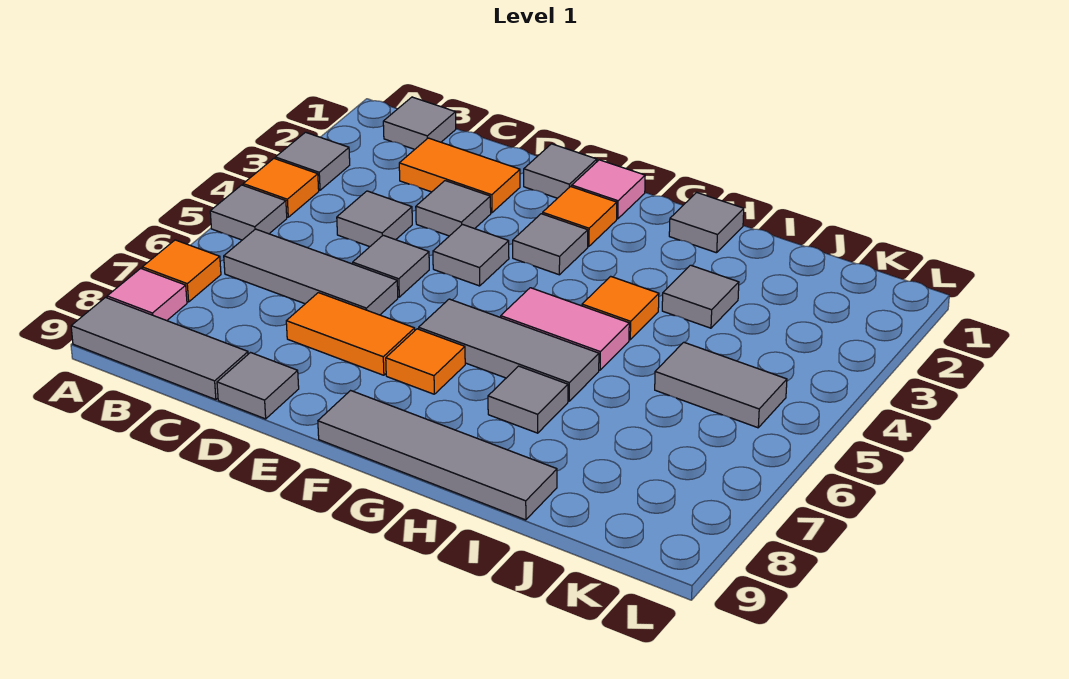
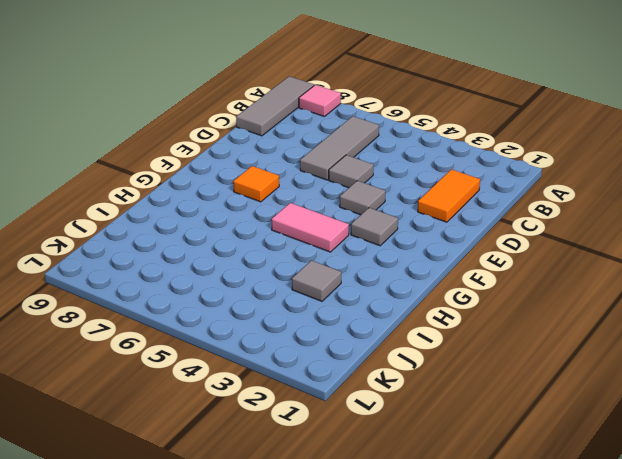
pink tile G4:G5 level 1 -> pink tile G5:H5 level 1
none -> grey tile A3 level 1
none -> orange tile A4 level 1
none -> grey tile A5 level 1

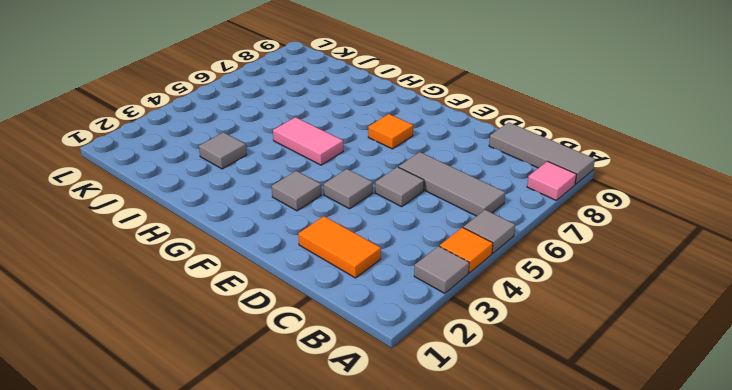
none -> orange tile A7 level 1
none -> grey tile B1 level 1
none -> grey tile C4 level 1

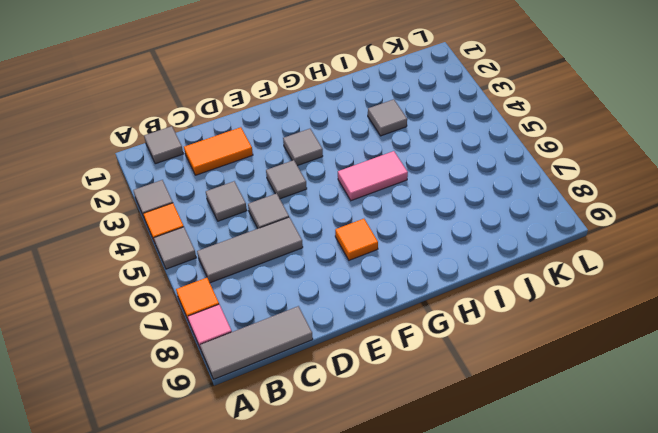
none -> grey tile D3 level 1
none -> orange tile D7:E7 level 1
none -> grey tile D9 level 1

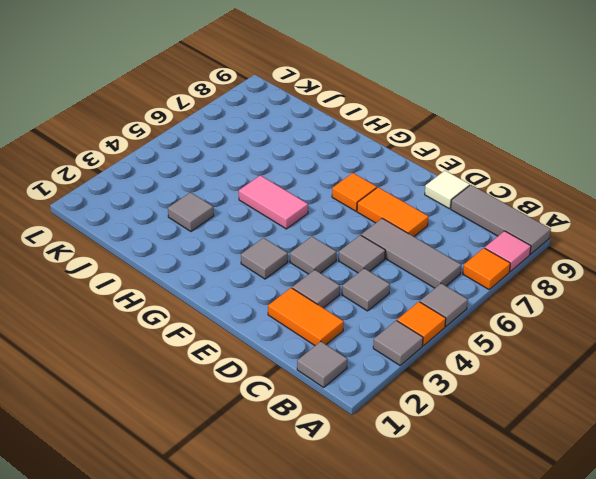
white tile D9 level 1 -> grey tile D9 level 1
none -> grey tile E1 level 1
none -> pink tile F1 level 1
none -> orange tile F2 level 1

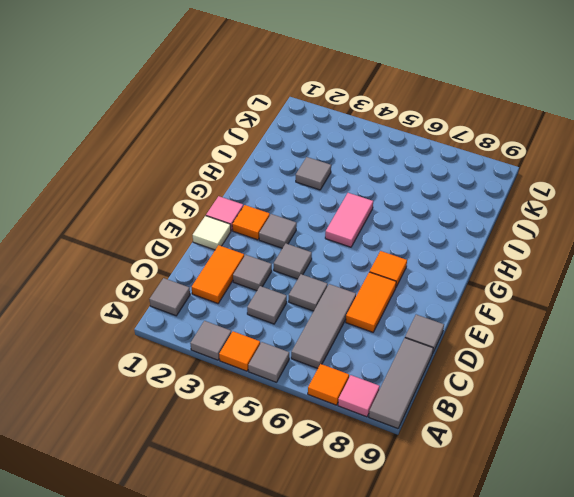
white tile E1 level 1 -> grey tile E1 level 1
none -> grey tile F6:H6 level 1
none -> grey tile F9:I9 level 1
none -> grey tile H1 level 1

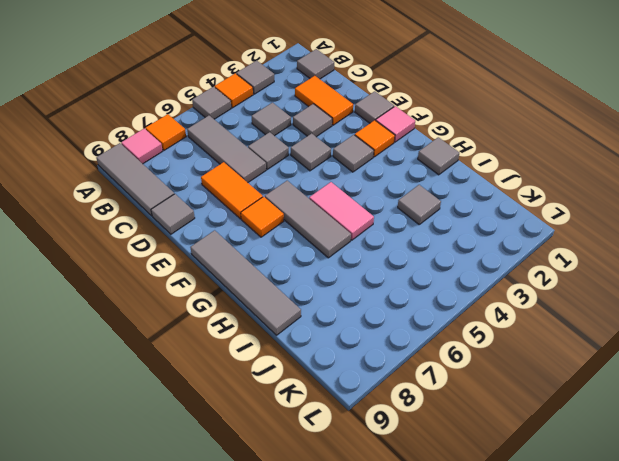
none -> orange tile H4 level 1
none -> grey tile H7 level 1
none -> grey tile J5:K5 level 1

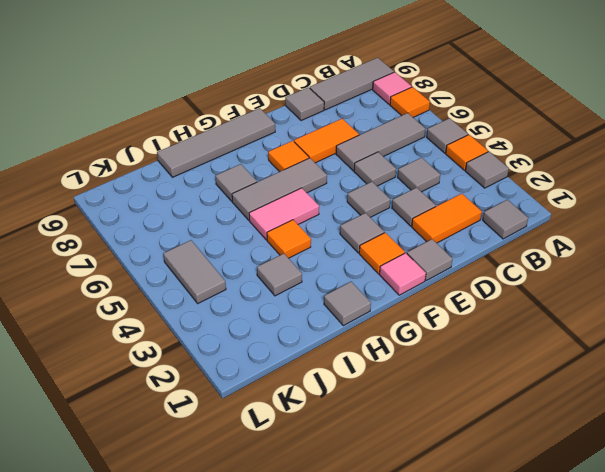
grey tile K4:K5 level 1 -> grey tile J5:K5 level 1

